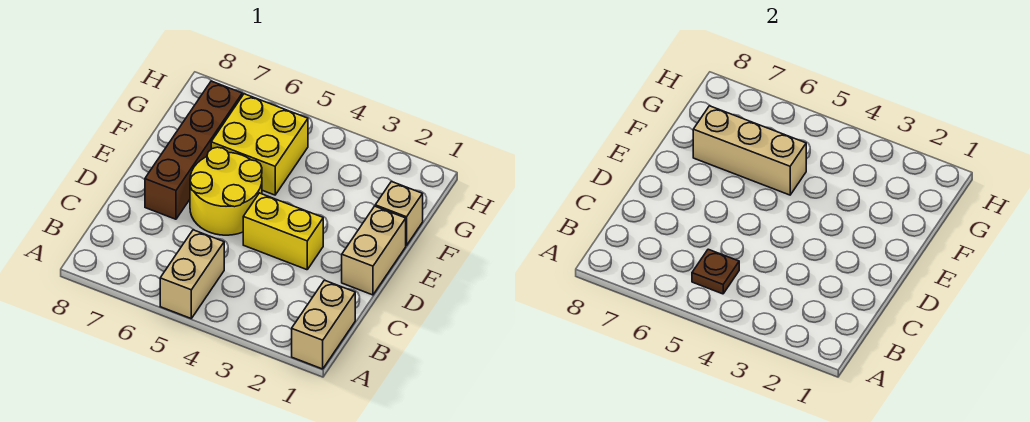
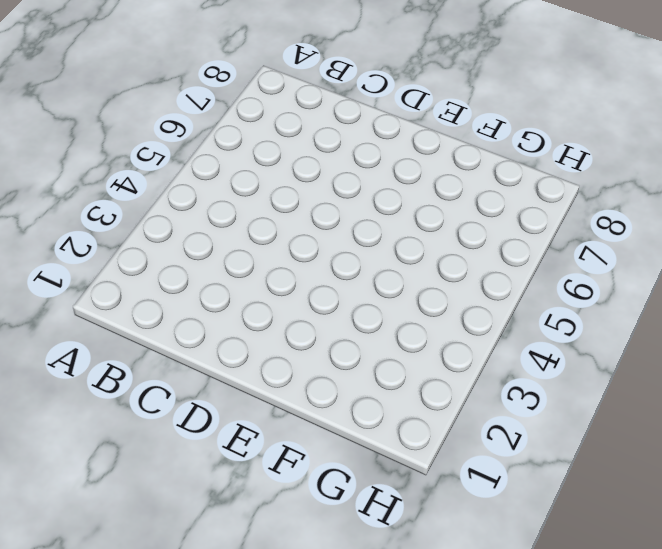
none -> tan brick A1:B1 level 1
none -> tan brick A5:B5 level 1

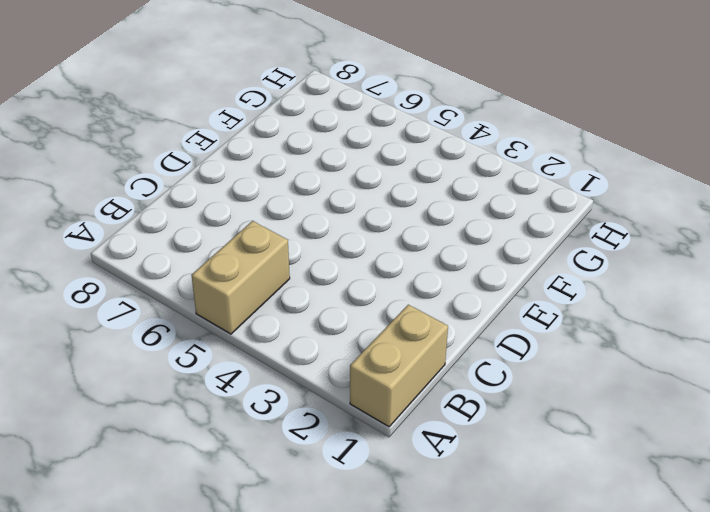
none -> tan brick D1:E1 level 1
none -> yellow brick D3:D4 level 1

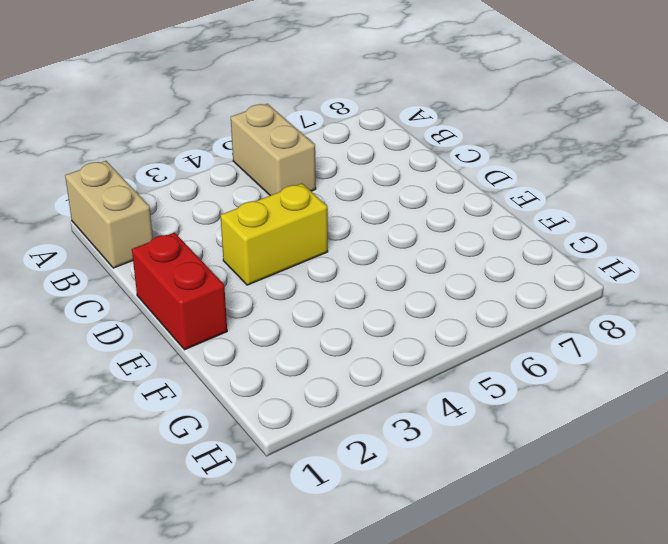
red brick D1:E1 level 1 -> tan brick D1:E1 level 1
none -> yellow round brick D5:E6 level 1
none -> brown brick D7:G7 level 1

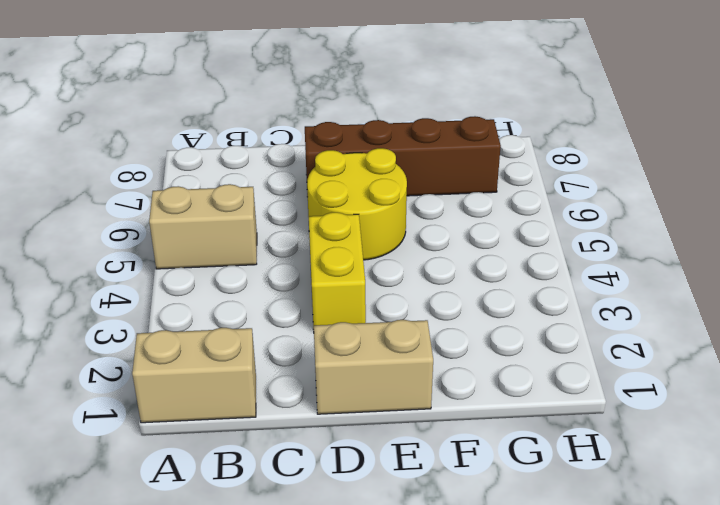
none -> tan brick F1 level 1
none -> yellow brick F5:G6 level 1

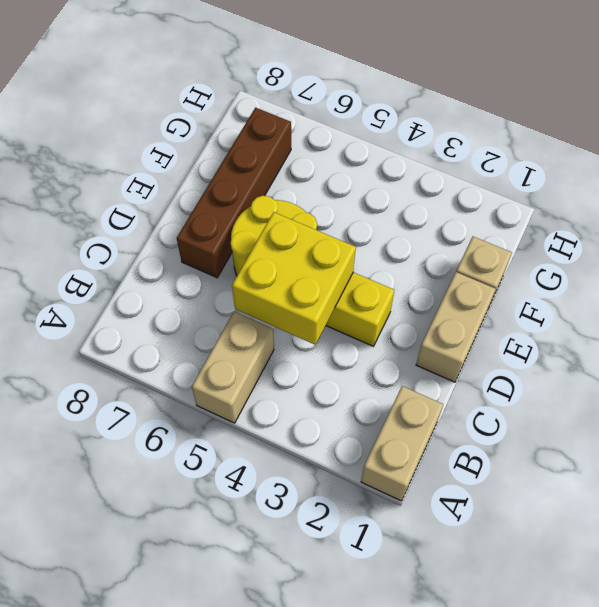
yellow brick C4:D5 level 2 -> yellow brick F5:G6 level 1
none -> brown plate B5 level 2
none -> tan brick F5:F7 level 2

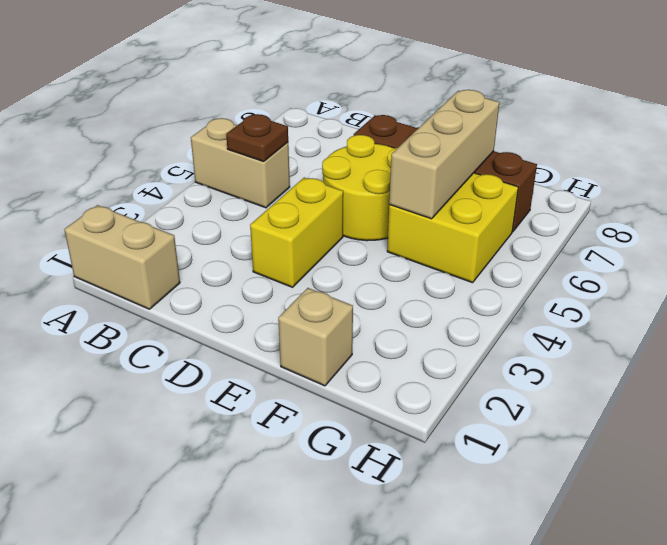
none -> tan brick D1:E1 level 1

